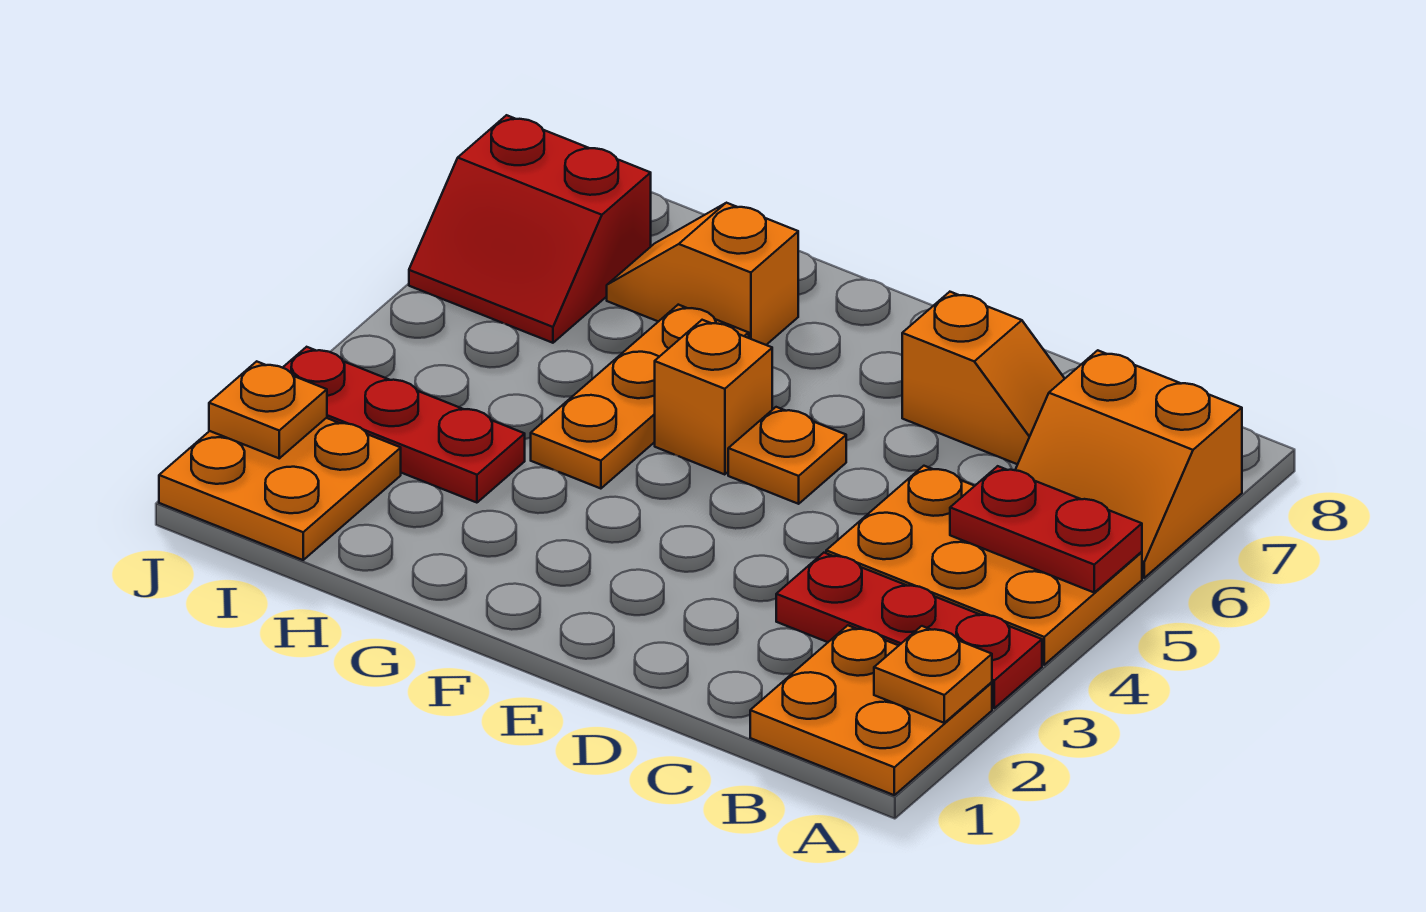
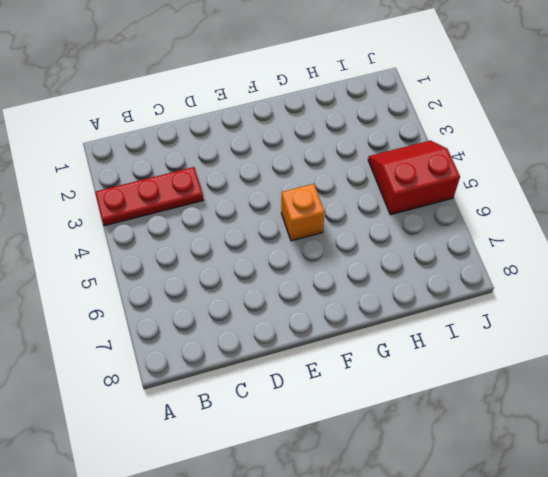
red slope I4:J5 level 1 top 5 -> red slope I6:J7 level 1 top 7
none -> orange plate A1:B2 level 1
none -> orange plate A4:C5 level 1
none -> orange slope A6:B7 level 1 top 7

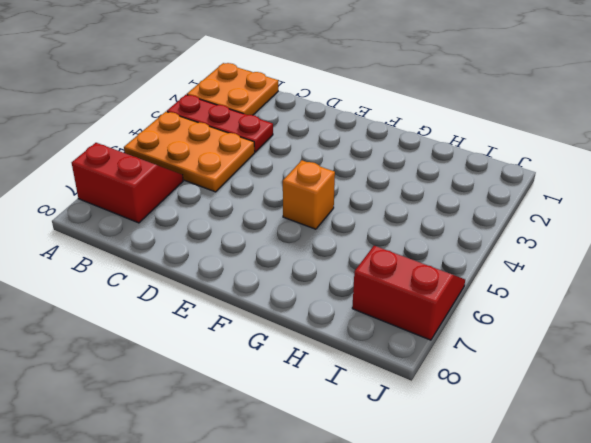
red slope A6:B7 level 1 top 7 -> orange slope A6:B7 level 1 top 7
none -> orange slope C7:D7 level 1 top D
none -> orange plate E5 level 1
none -> orange plate G4:G6 level 1

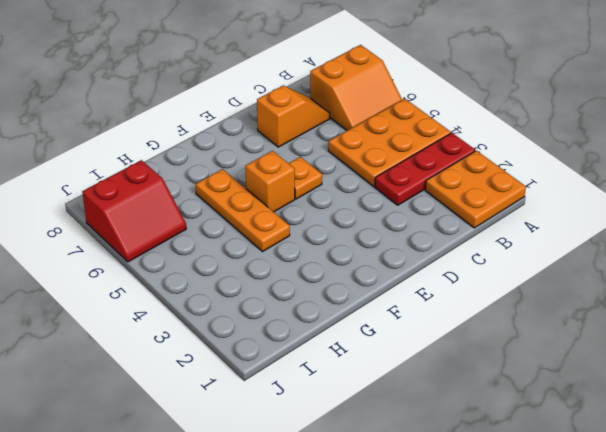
none -> orange slope G7:H7 level 1 top G
none -> red plate H3:J3 level 1
none -> orange plate I1:J2 level 1

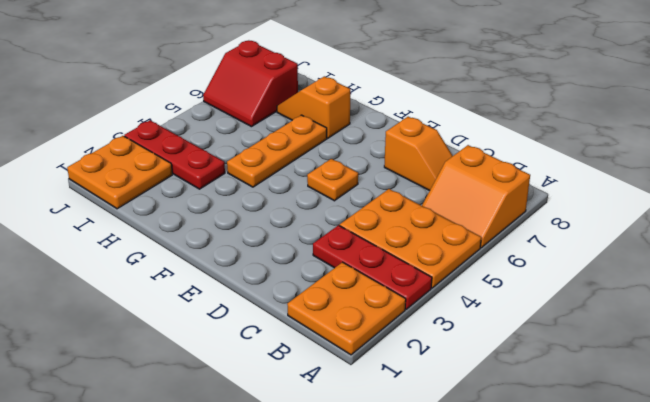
none -> orange brick F5 level 1
none -> orange plate A2 level 2
none -> red plate A5:B5 level 2

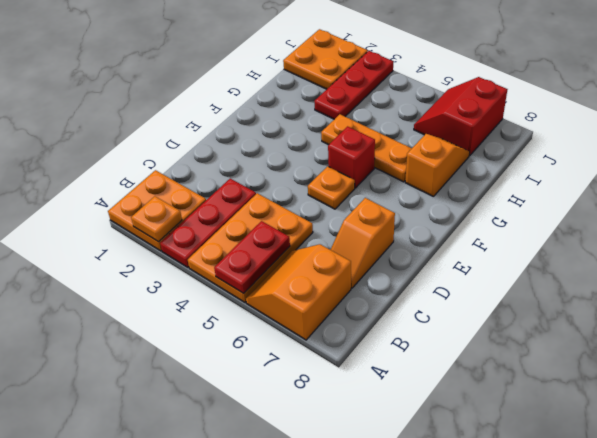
red brick F5 level 1 -> orange brick F5 level 1
none -> orange plate J2 level 2

